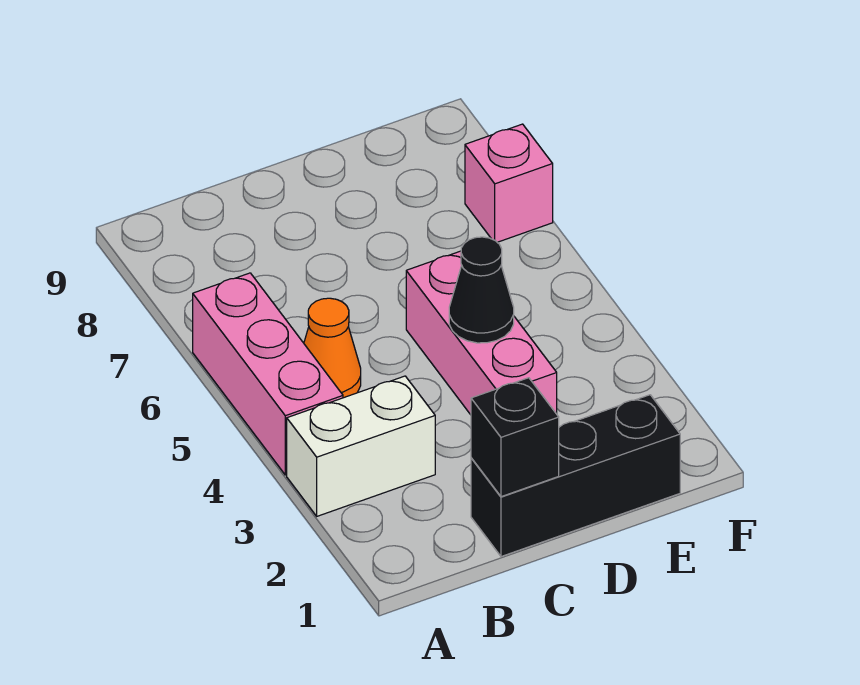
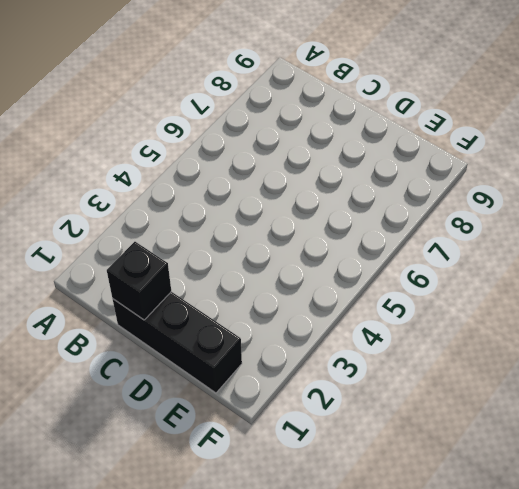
none -> white brick A3:B3 level 1
none -> pink brick A4:A6 level 1

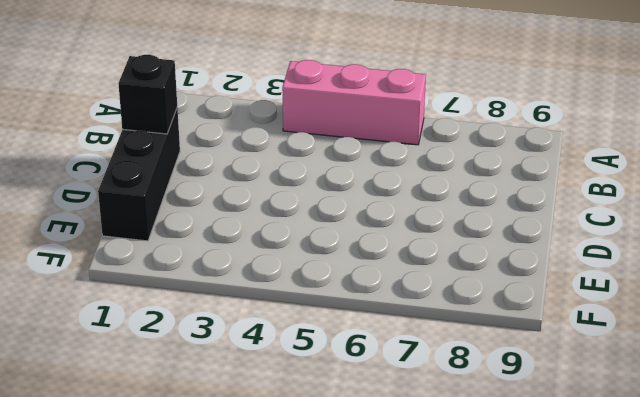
none -> white brick A3:B3 level 1
none -> orange cone B5 level 1

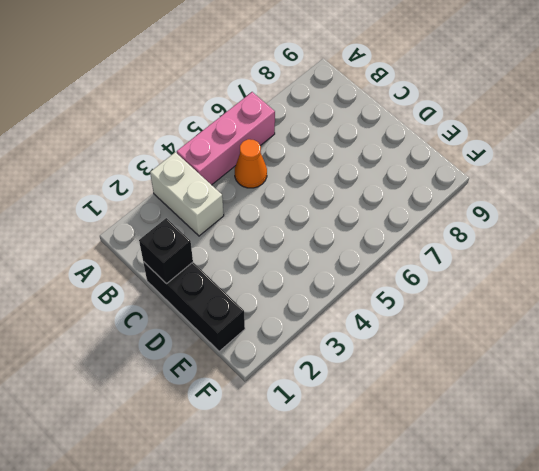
none -> pink brick D3:D5 level 1
none -> pink brick F7 level 1

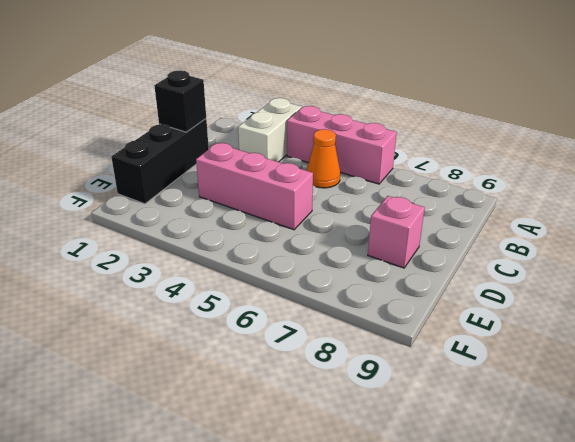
pink brick D8 level 1 -> pink brick F7 level 1
none -> black cone D4 level 2

